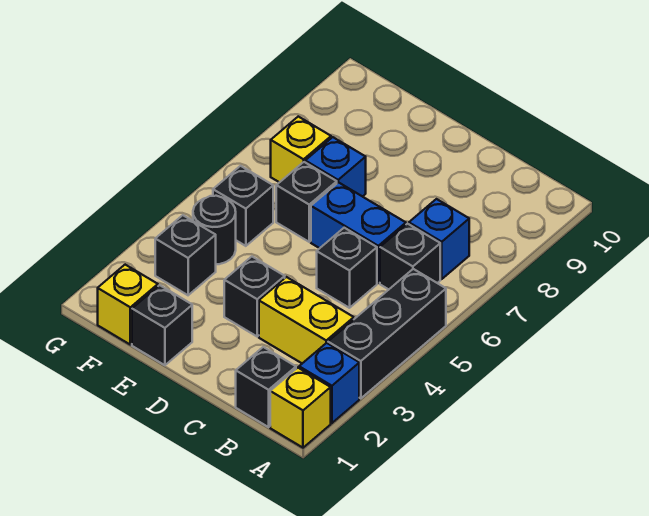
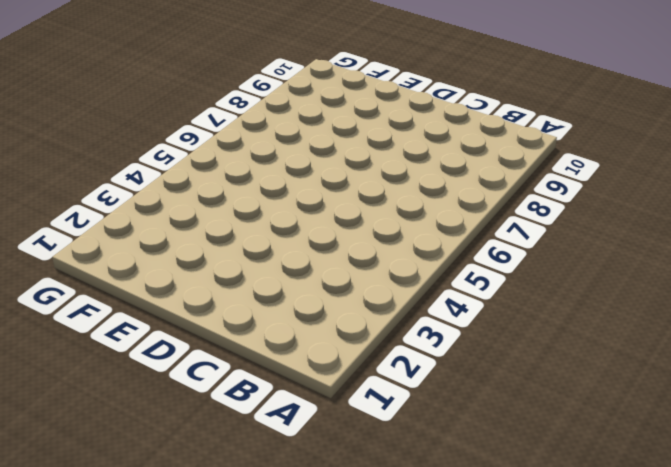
none -> yellow brick A1 level 1
none -> blue brick A2 level 1
none -> black brick A3:A5 level 1

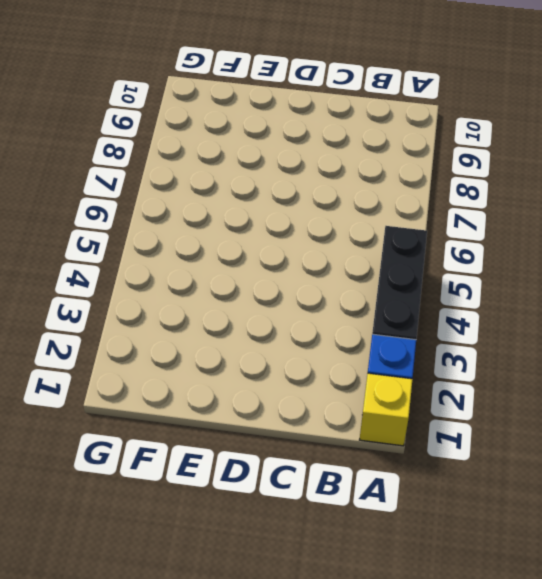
none -> black brick B1 level 1
none -> yellow brick B3:C3 level 1
none -> black brick B6 level 1

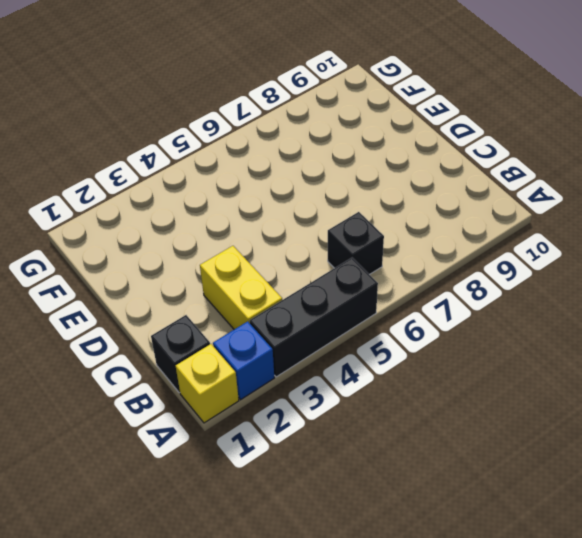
none -> blue brick B7 level 1
none -> black brick C5 level 1
none -> blue brick C6:D6 level 1

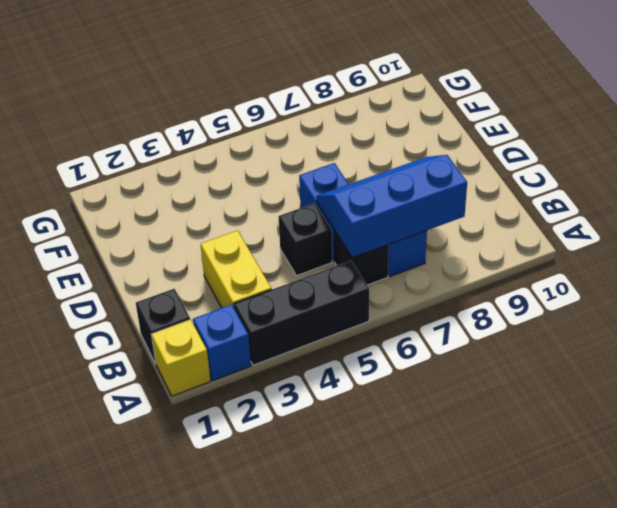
blue slope B6:C8 level 2 top B -> none
none -> black brick D3 level 1
none -> black brick E1 level 1
none -> black brick E6 level 1

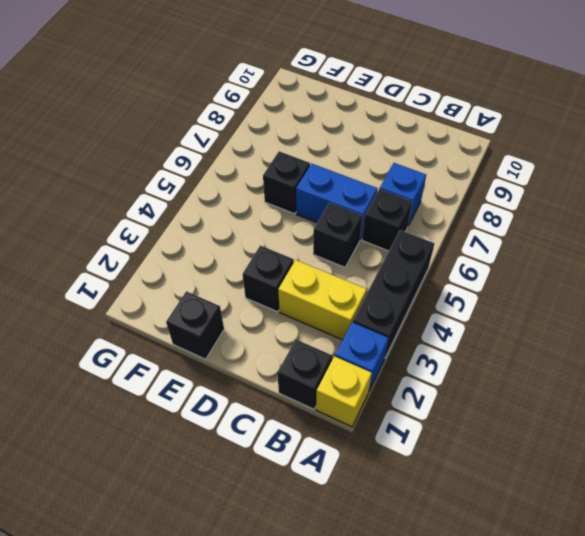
none -> blue brick E7 level 1
none -> yellow brick F1 level 1
none -> black brick F3 level 1

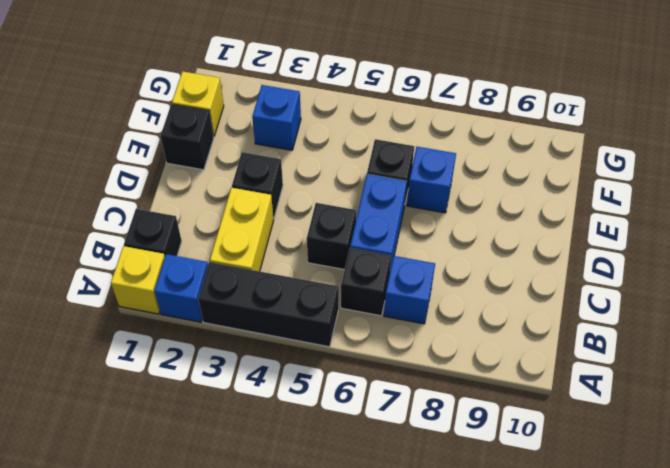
blue brick F3 level 1 -> black brick F3 level 1
none -> black round brick F4 level 1
none -> black brick F5 level 1
none -> yellow brick F7 level 1

